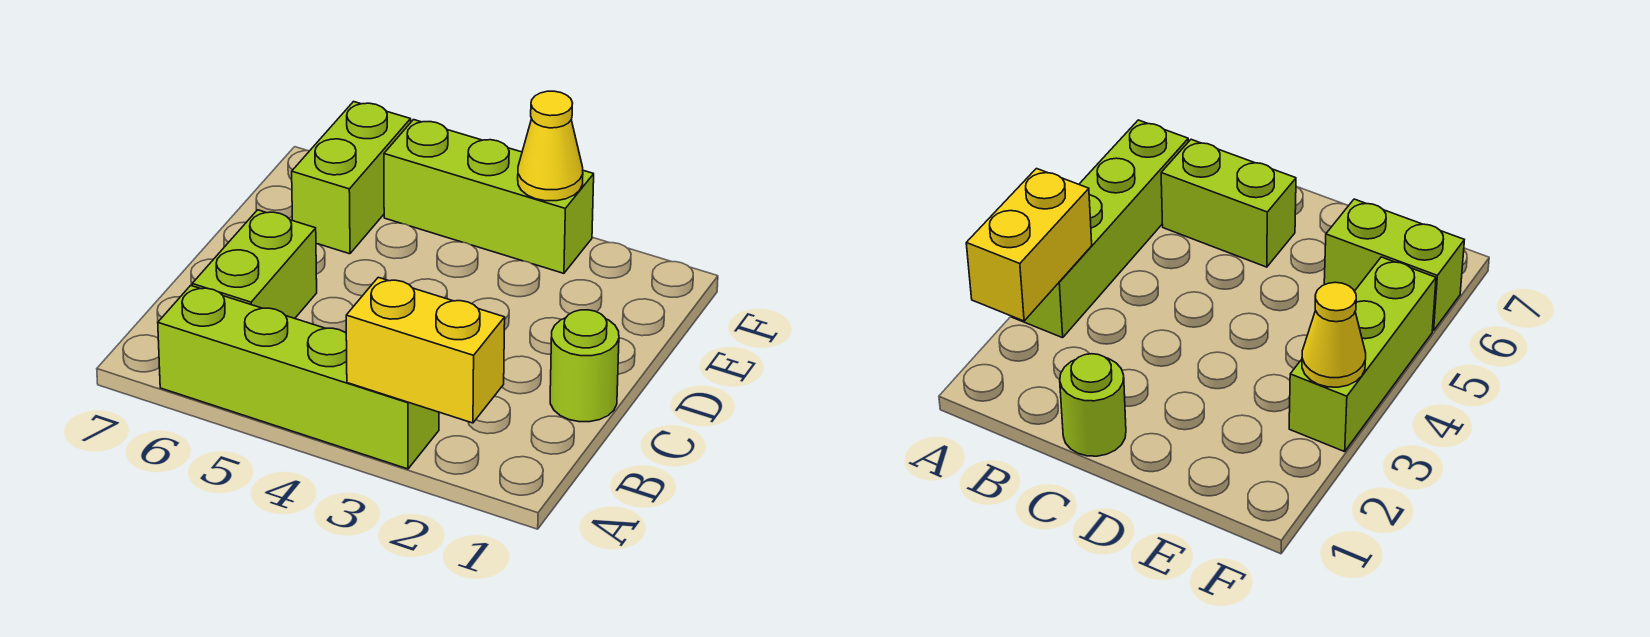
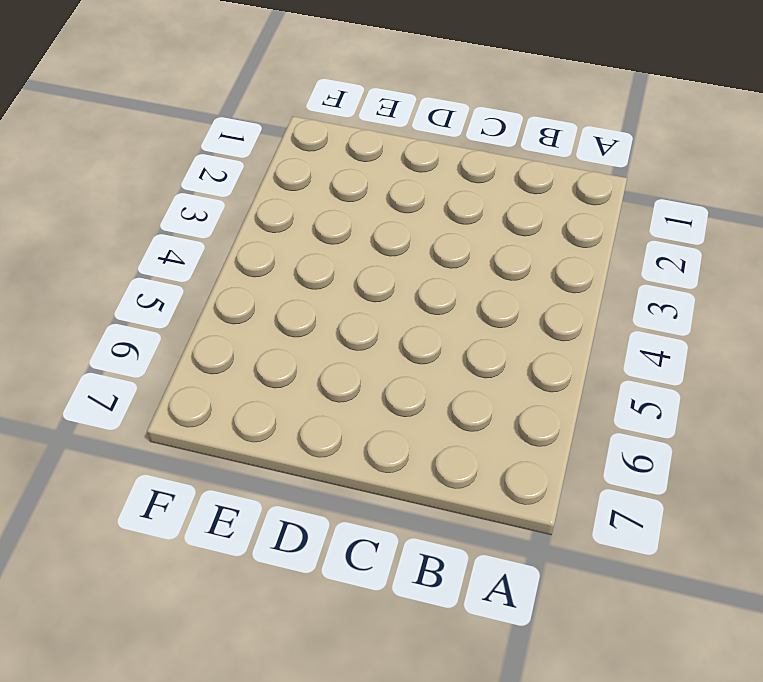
none -> lime brick A3:A6 level 1
none -> lime brick B6:C6 level 1

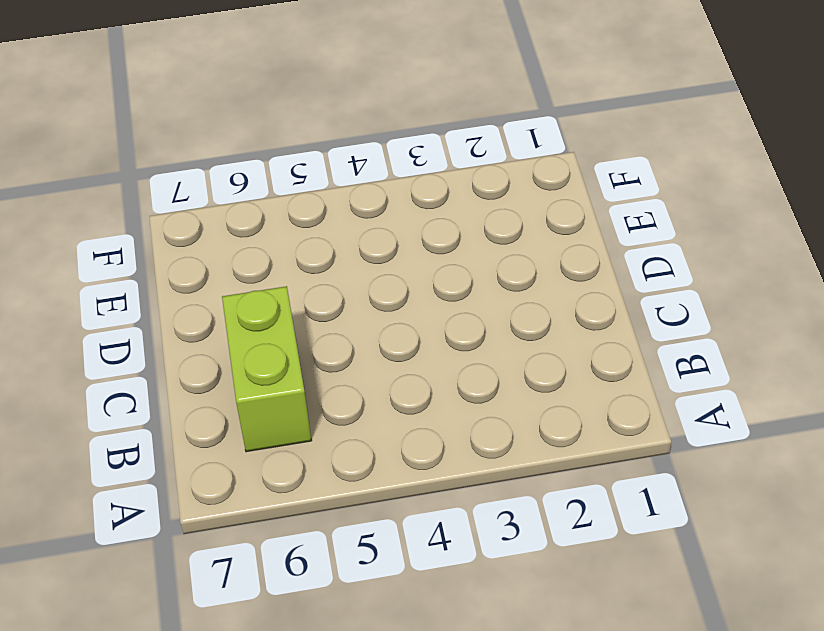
none -> lime brick A3:A6 level 1
none -> lime round brick C1 level 1

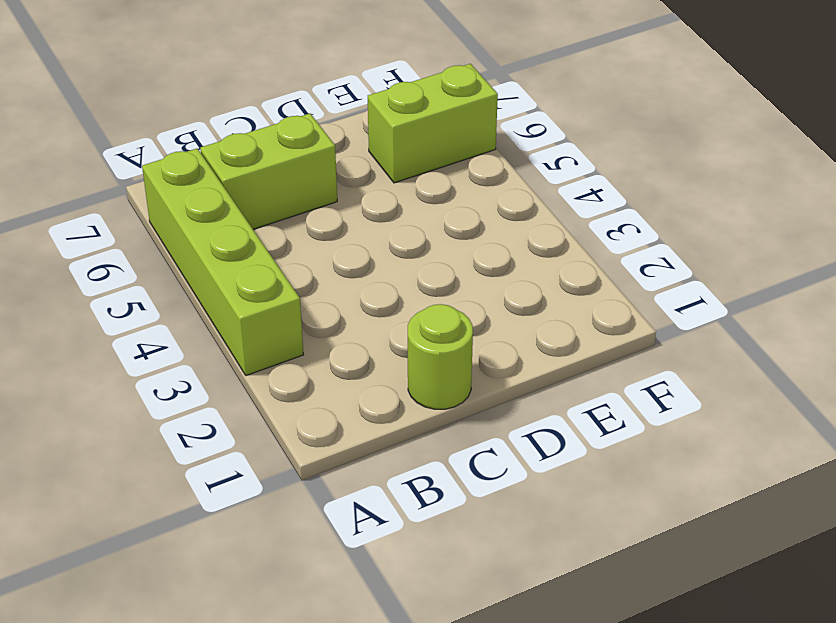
none -> lime brick F3:F5 level 1
none -> yellow brick A2:A3 level 2

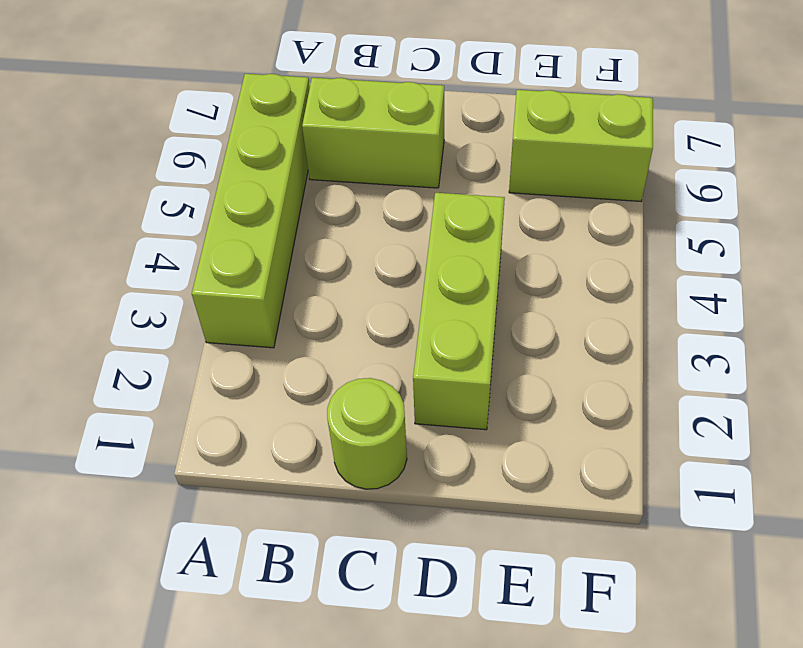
lime brick D2:D4 level 1 -> lime brick F3:F5 level 1
none -> yellow brick A2:A3 level 2
none -> yellow cone F3 level 2

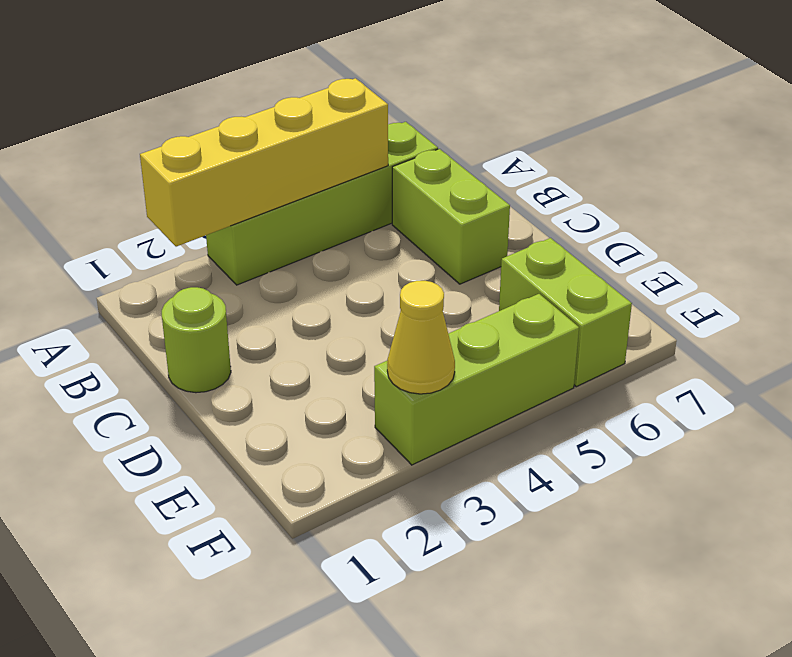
yellow brick A2:A5 level 2 -> yellow brick A2:A3 level 2

